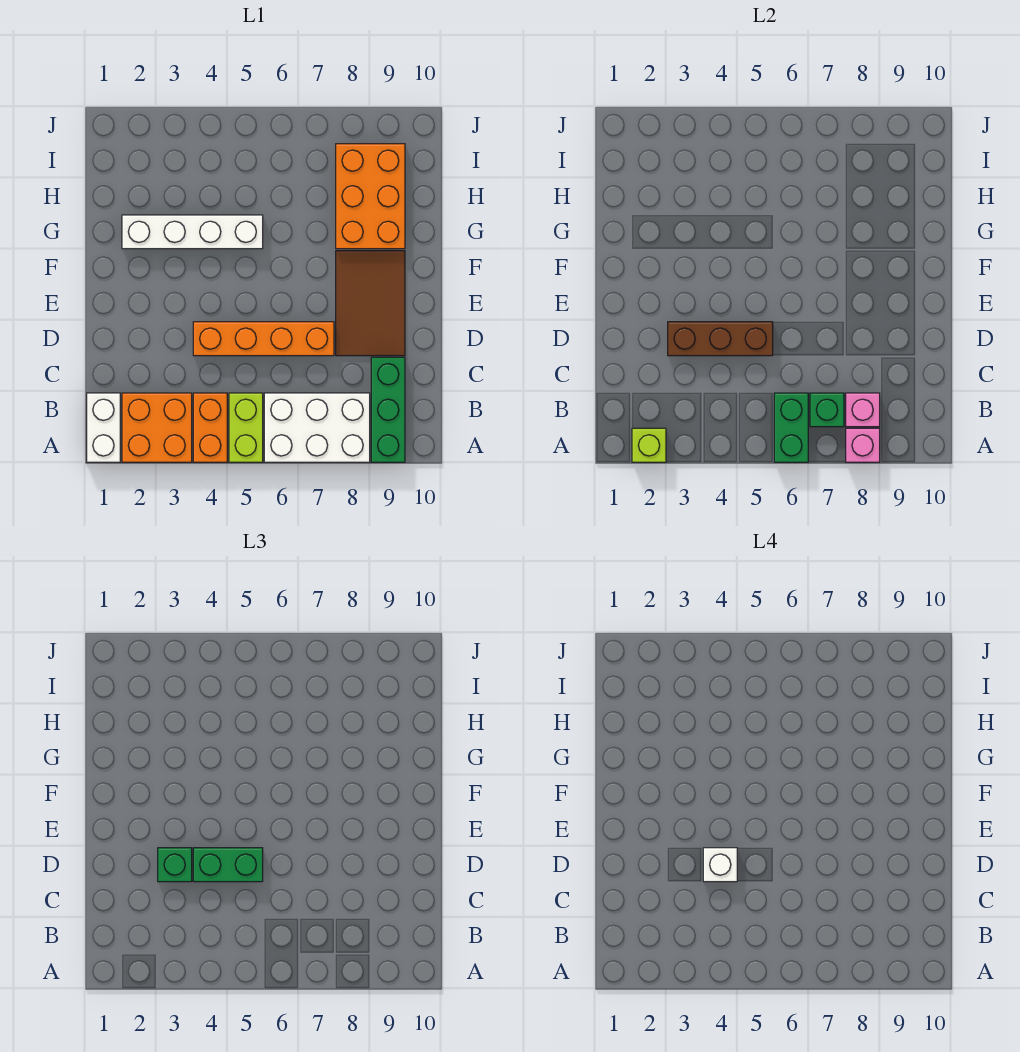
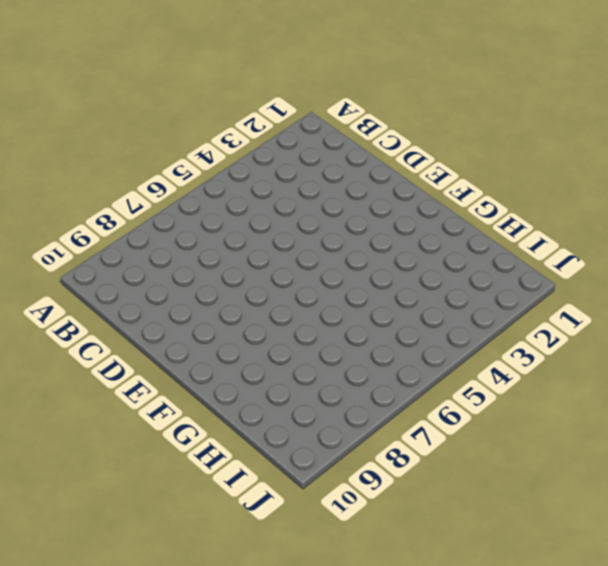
none -> white brick A1:B1 level 1
none -> orange brick A2:B3 level 1
none -> orange brick A4:B4 level 1

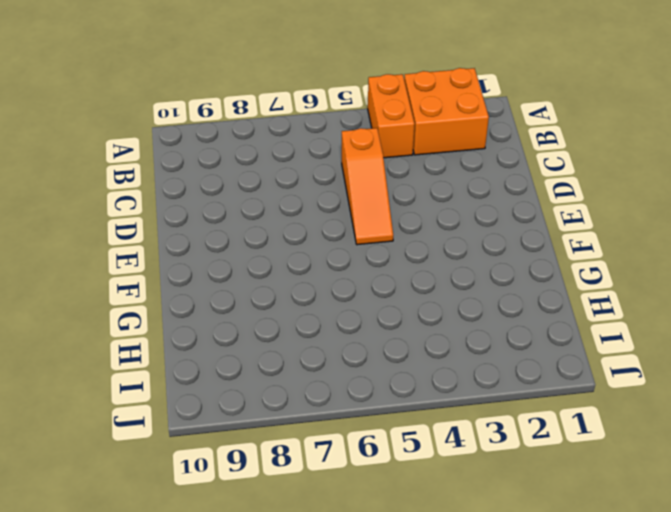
orange slope C5:E5 level 1 top C -> orange brick D4:D7 level 1
none -> white brick A1:B1 level 1
none -> lime brick A5:B5 level 1
none -> white brick A6:B8 level 1

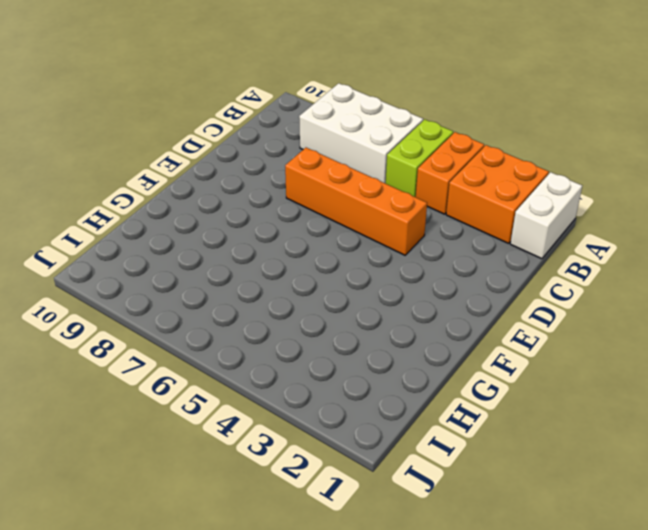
none -> green brick A9:C9 level 1
none -> brown tile D8:F9 level 1
none -> white brick G2:G5 level 1

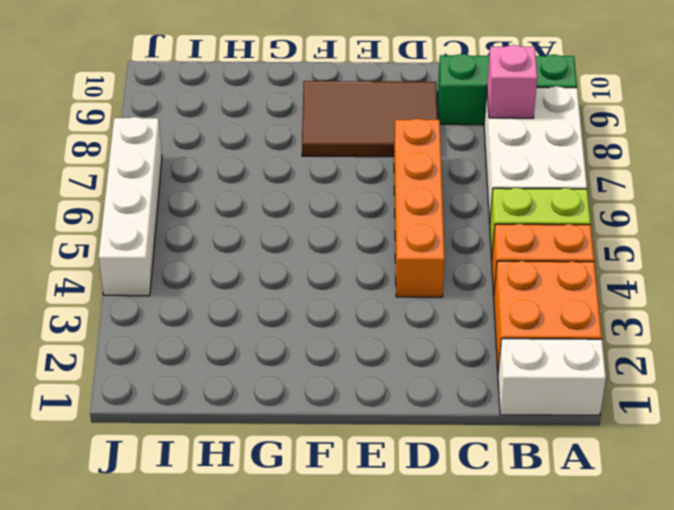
white brick J4:J7 level 1 -> white brick G2:G5 level 1
none -> orange brick G8:I9 level 1
none -> lime brick A2 level 2
none -> green brick A6:B6 level 2

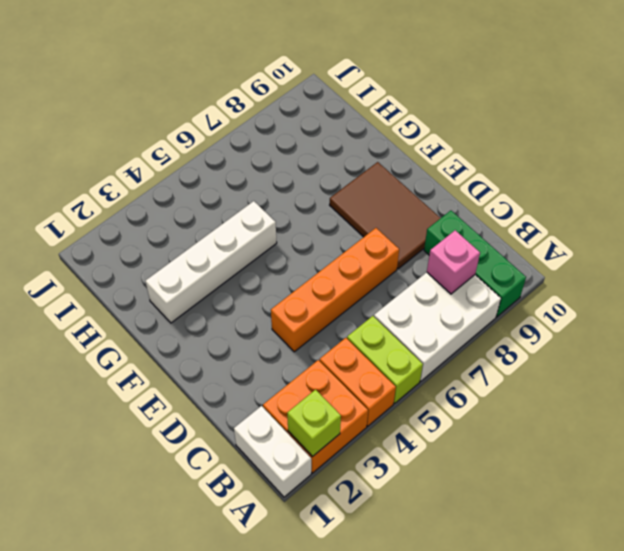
none -> orange brick G8:I9 level 1
none -> green brick A6:B6 level 2
none -> pink brick A8 level 2

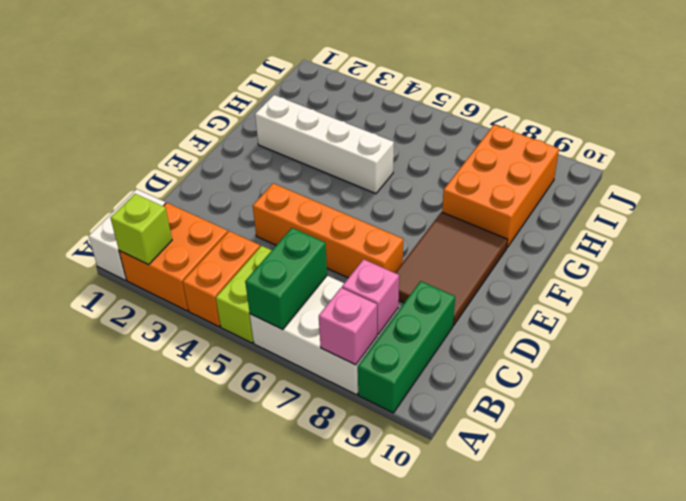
none -> green brick B7 level 2
none -> brown brick D3:D5 level 2
none -> green brick D3 level 3

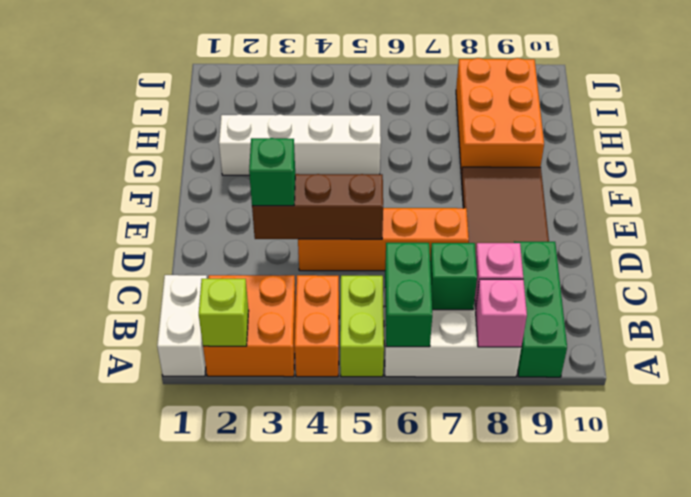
none -> green brick D4:D5 level 3
none -> white brick D4 level 4

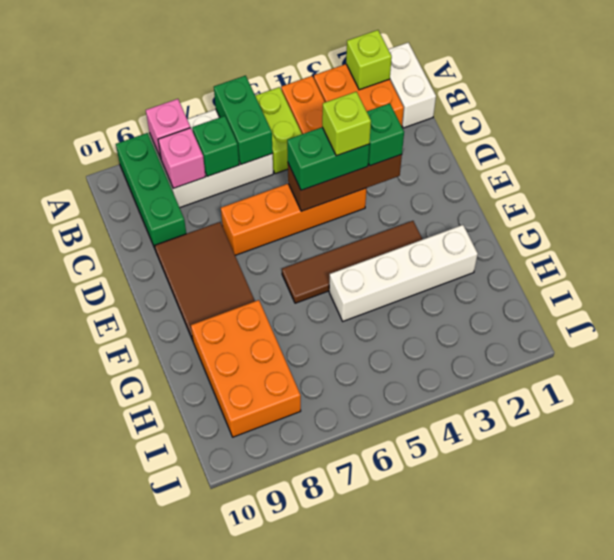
lime brick D4 level 4 -> white brick D4 level 4
brown tile F3:F6 level 1 -> none

